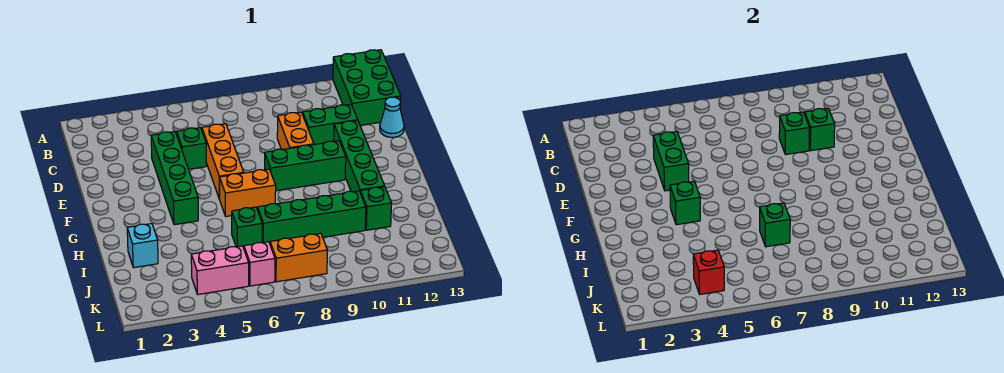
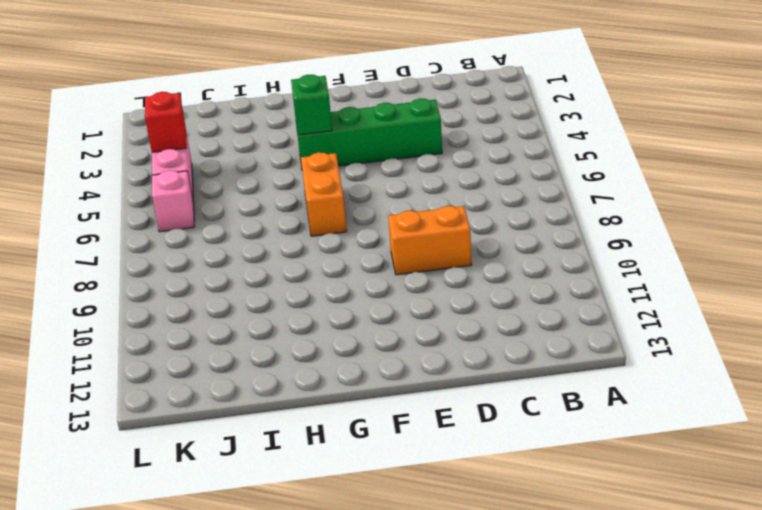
none -> green brick A12:C13 level 1
none -> green brick D5 level 1
none -> orange brick D6:F6 level 1

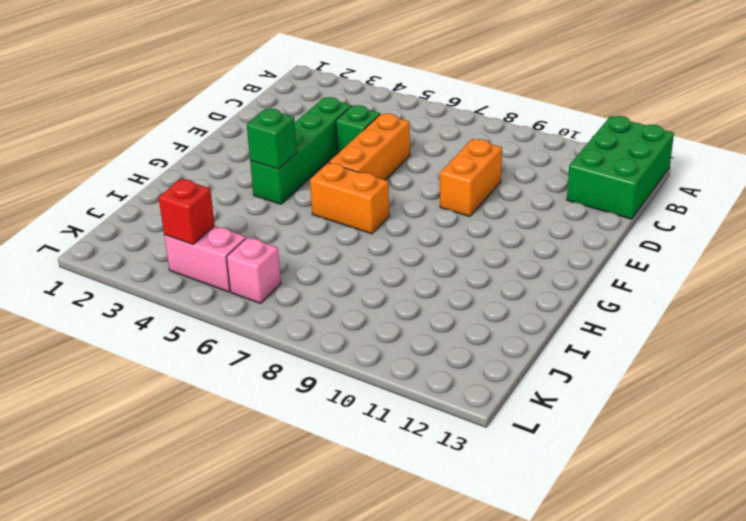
none -> green brick D10:D11 level 1
none -> cyan cone D13 level 1
none -> green brick E11:H11 level 1

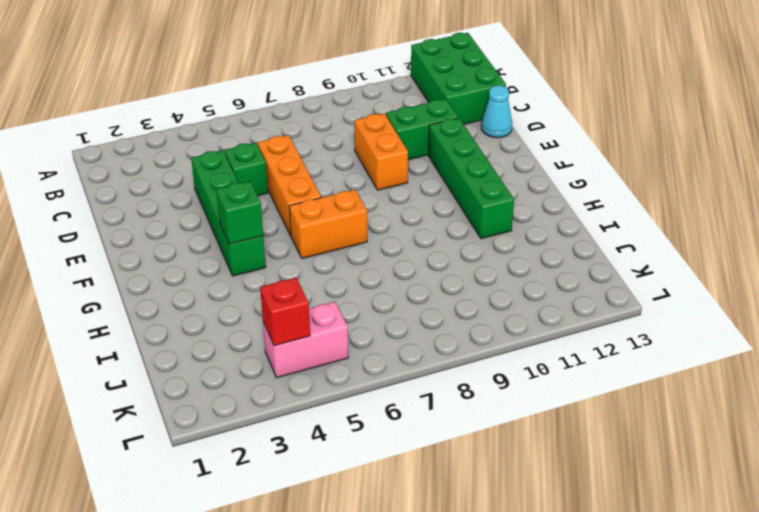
none -> green brick F8:F10 level 1
none -> cyan brick I2 level 1
none -> green brick I6 level 1

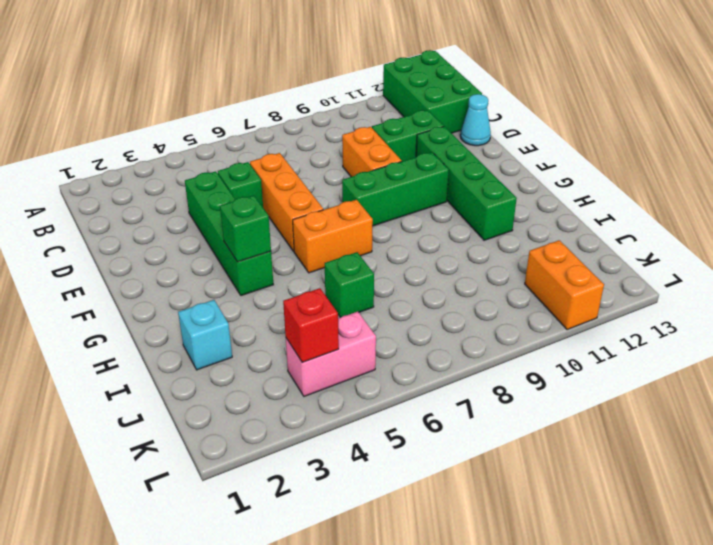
orange brick K11:L11 level 1 -> orange brick K7:K8 level 1
none -> green brick I7:I10 level 1
none -> green brick I11 level 1
none -> pink brick K6 level 1

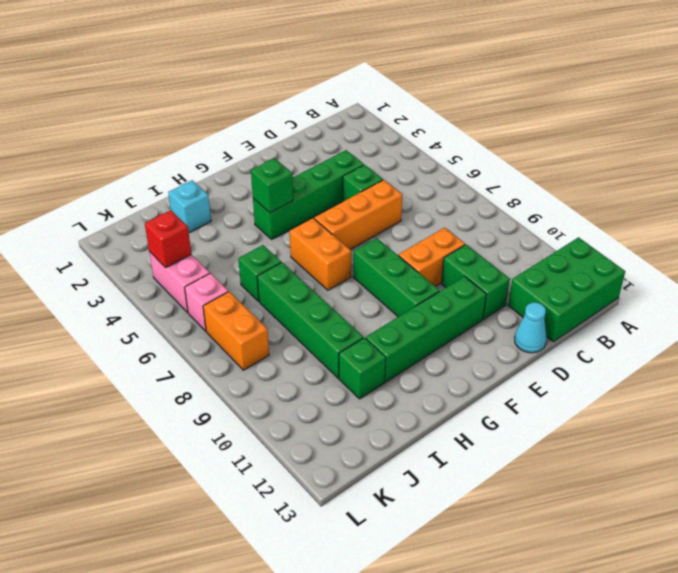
none -> green brick D4:E4 level 2
none -> green brick D9 level 2
none -> green brick D10 level 2

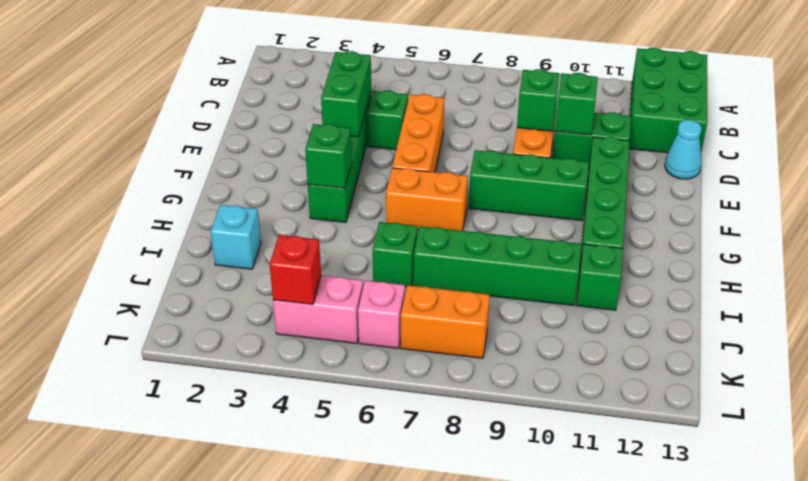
none -> green brick I7 level 2

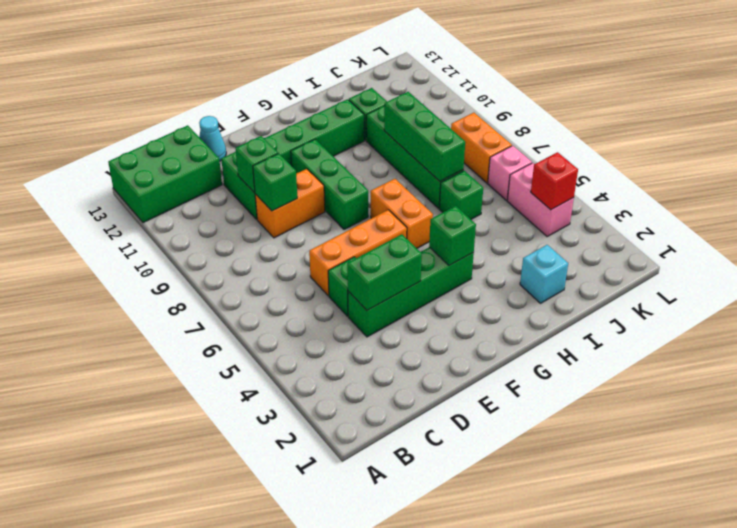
green brick I7:I9 level 2 -> green brick I7 level 2

